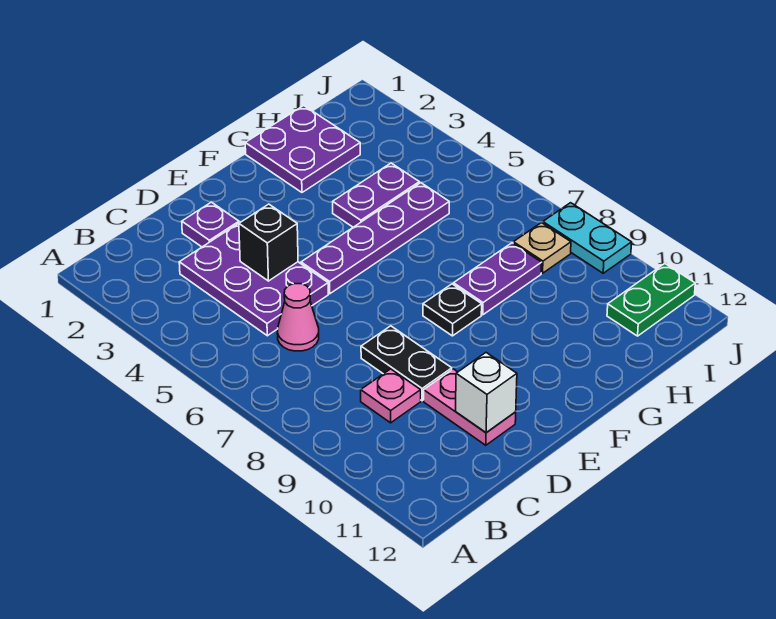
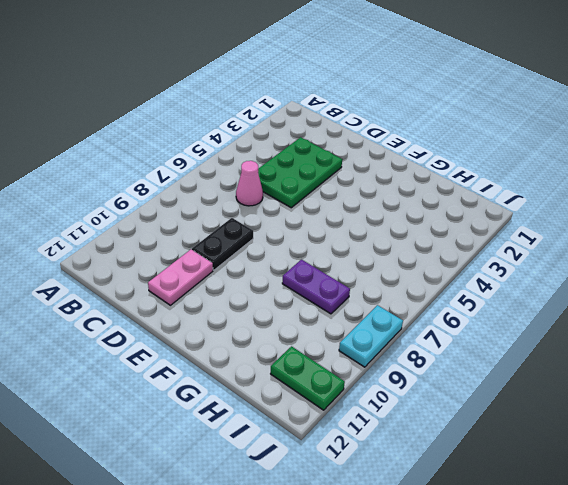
green plate C3:D5 level 1 -> purple plate C3:D5 level 1
none -> pink plate C9 level 1
none -> purple plate D2 level 1
none -> purple plate E5:H5 level 1

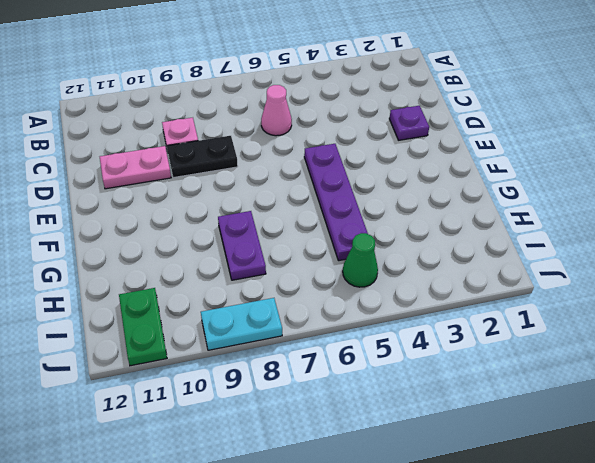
green cone I5 level 1 -> none
none -> purple plate C3:D5 level 1
none -> black plate F8 level 1
none -> purple plate G1:H2 level 1

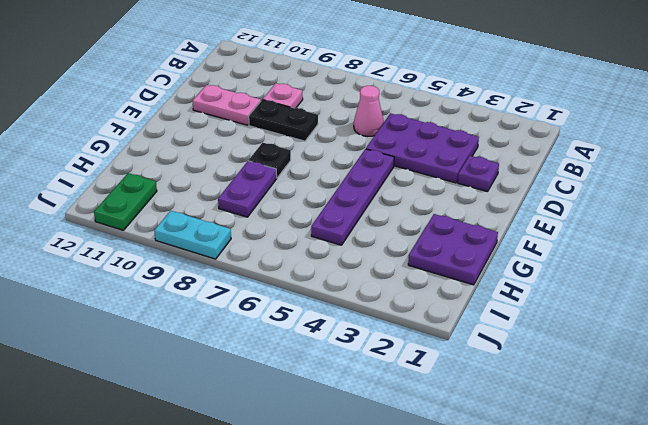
none -> purple plate G4:H4 level 1
none -> tan plate I8 level 1
none -> black brick D4 level 2

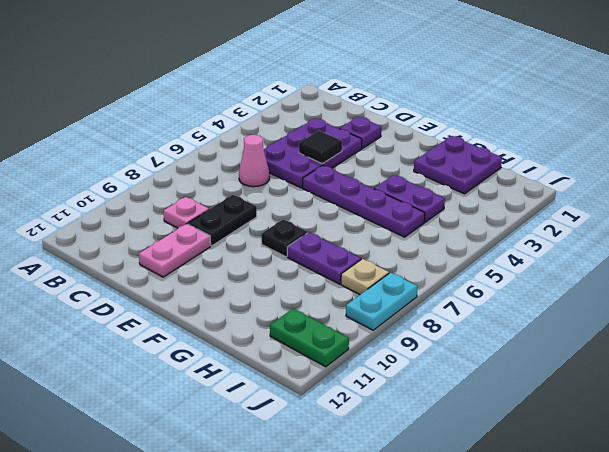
black tile D4 level 2 -> black brick D4 level 2
none -> white brick D11 level 2

